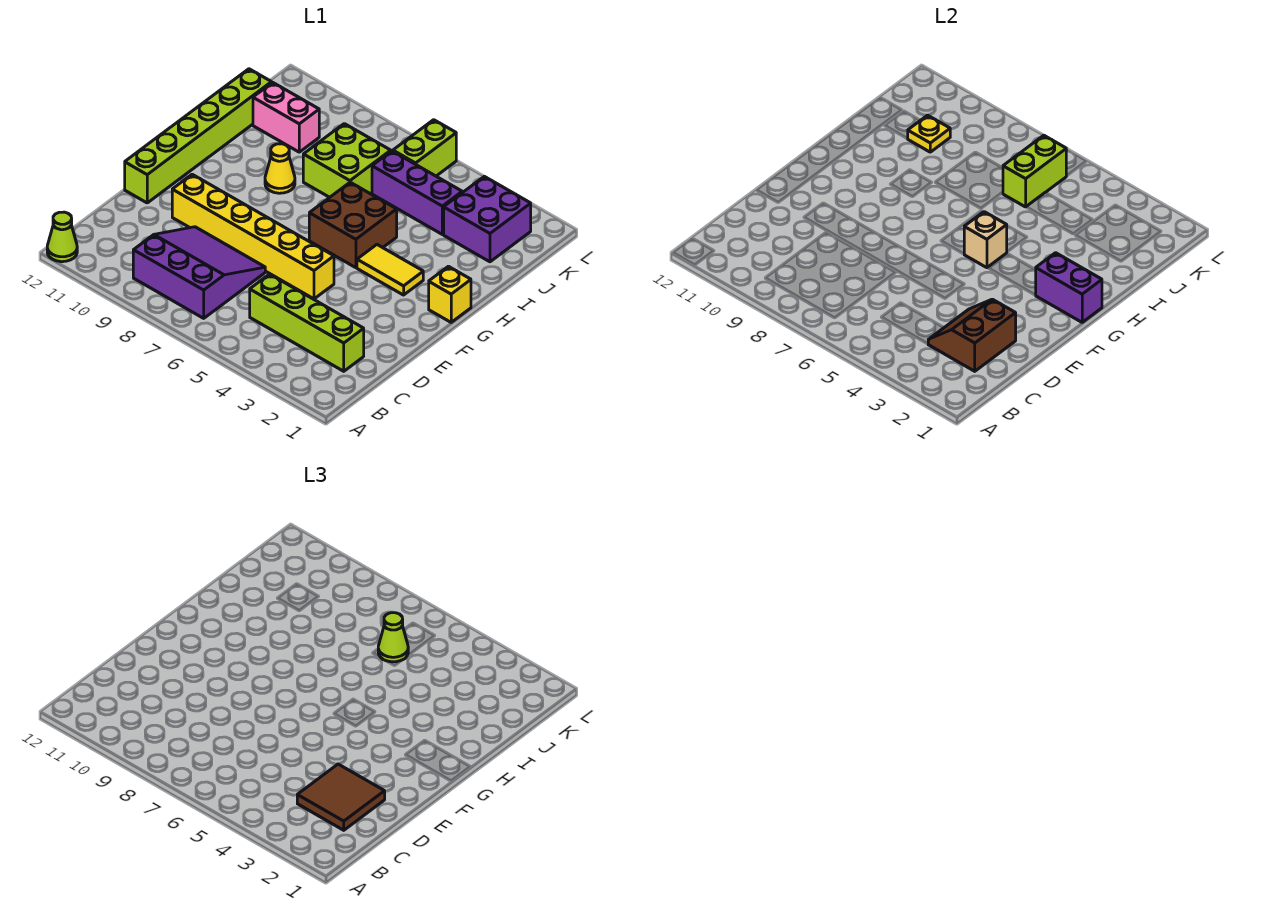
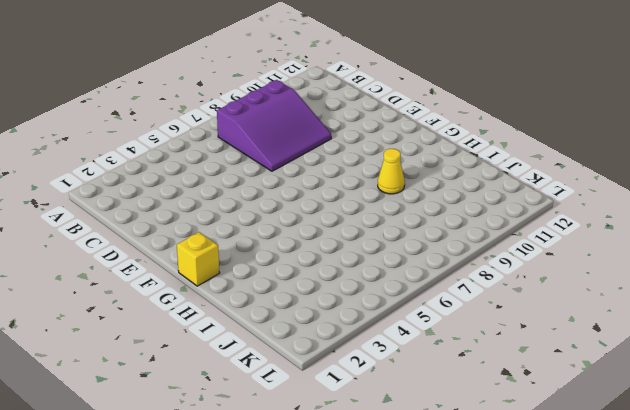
none -> lime cone A12 level 1
none -> lime brick C2:C5 level 1
none -> yellow brick E5:E10 level 1

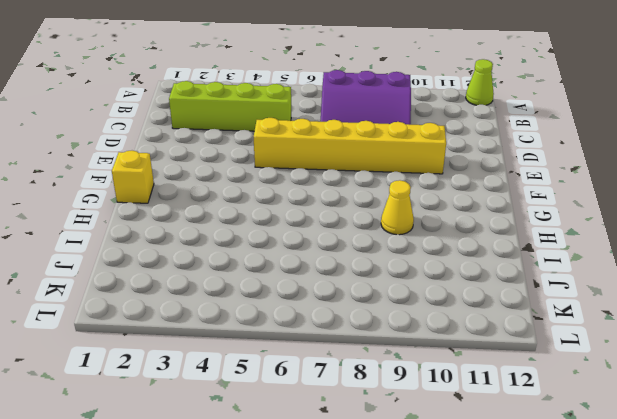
none -> lime brick E12:J12 level 1
none -> yellow tile G3:G4 level 1
none -> brown brick G5:H6 level 1

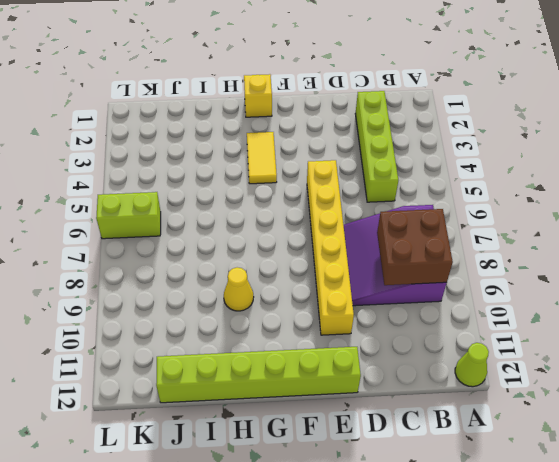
brown brick B8:C9 level 2 -> brown brick G5:H6 level 1
none -> lime brick I7:J8 level 1
none -> purple brick J2:K3 level 1
none -> purple brick J4:J6 level 1

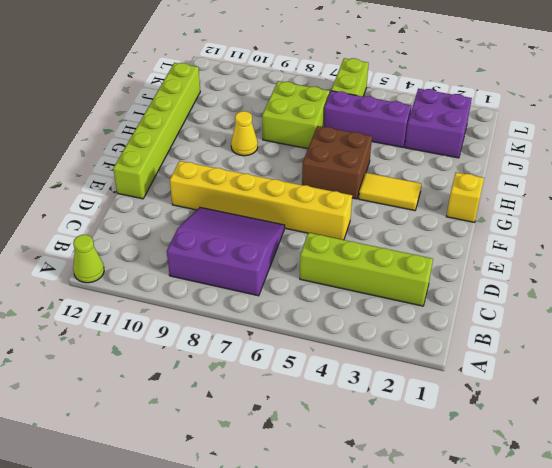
none -> pink brick J10:J11 level 1
none -> brown slope C2:D3 level 2 top 2
none -> purple brick G1:G2 level 2

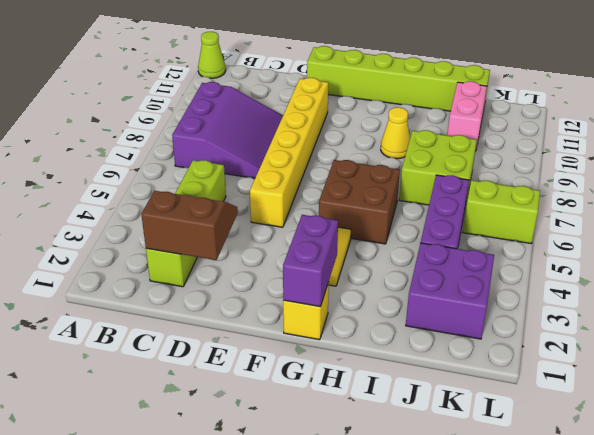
none -> tan brick G5 level 2
none -> lime brick J6:K6 level 2
none -> yellow plate J10 level 2

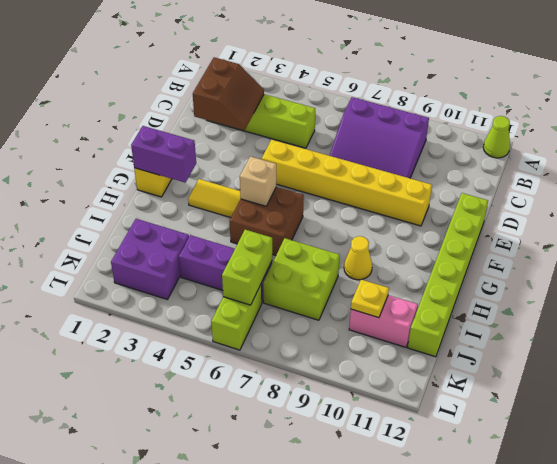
none -> brown tile C2:D3 level 3
none -> lime cone J6 level 3

